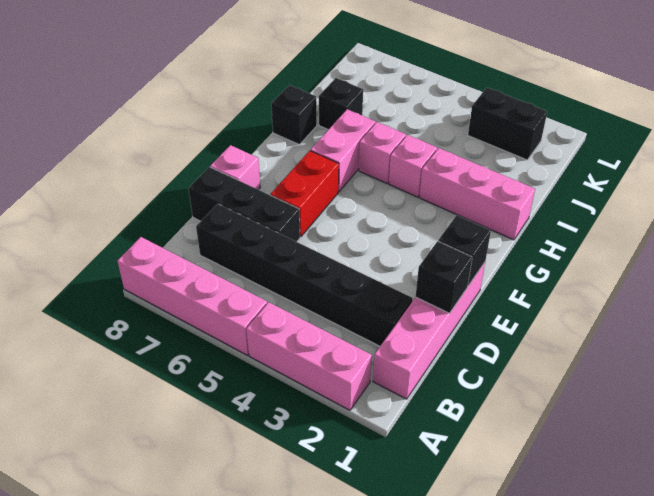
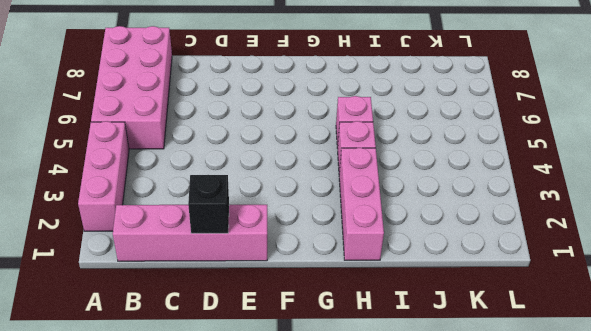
pink brick A5:B8 level 1 -> pink brick A5:A8 level 1
none -> black brick C2:C7 level 1
none -> black brick D6:D8 level 1
none -> red brick E6:F6 level 1

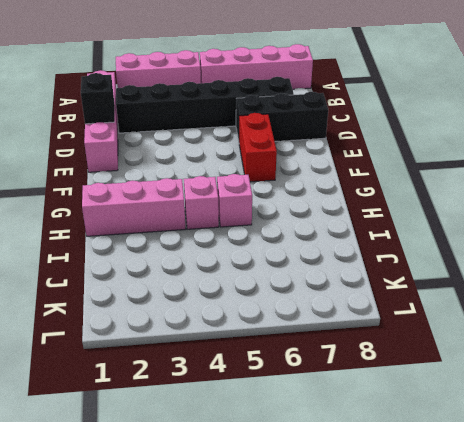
none -> pink brick E8 level 1
none -> pink brick G6:H6 level 1
none -> black brick H8 level 1

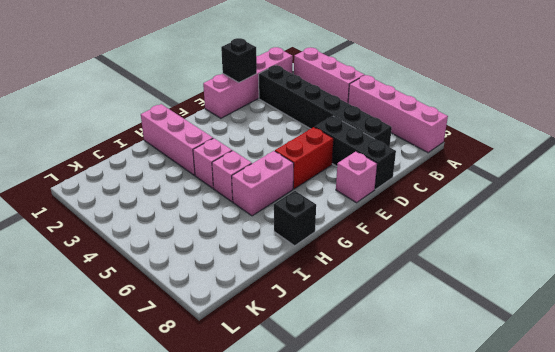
none -> black brick I7 level 1
none -> black brick K2:K3 level 1
none -> black brick E1 level 2

